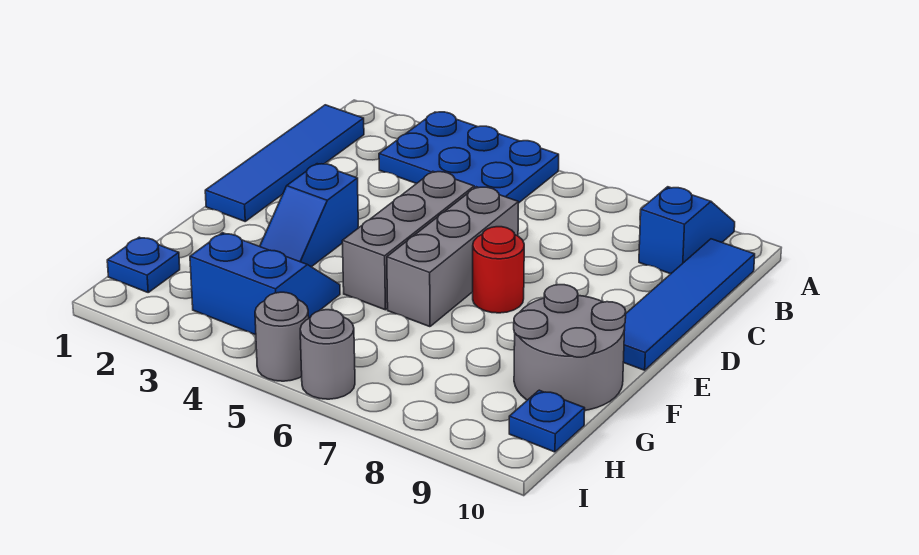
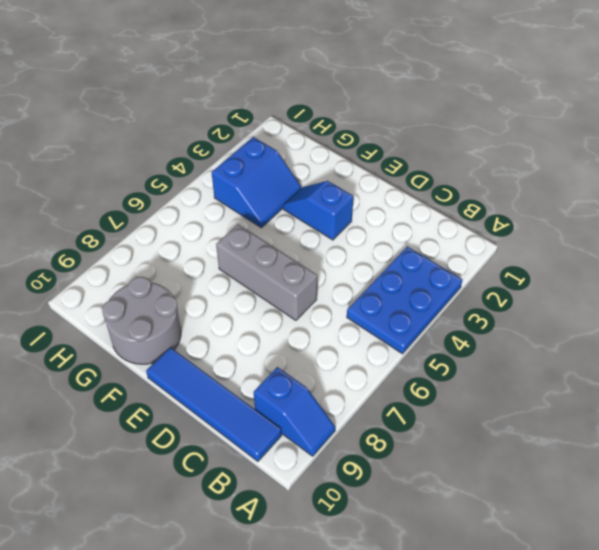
none -> blue tile B1:E1 level 1
none -> grey brick D5:F5 level 1
none -> red round brick E7 level 1

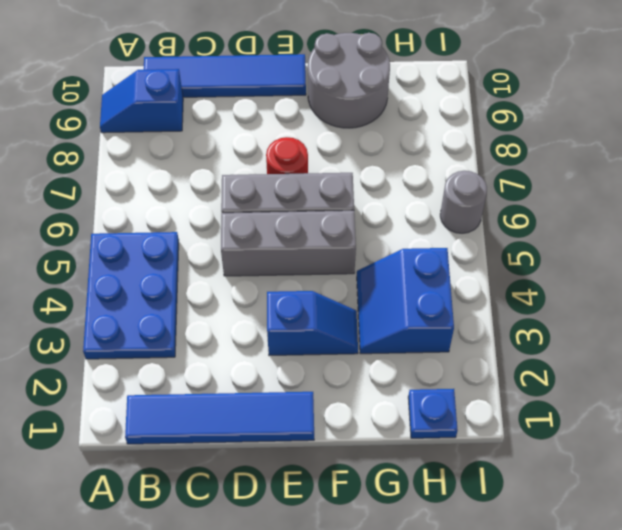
none -> blue plate H10 level 1
none -> grey round brick I5 level 1

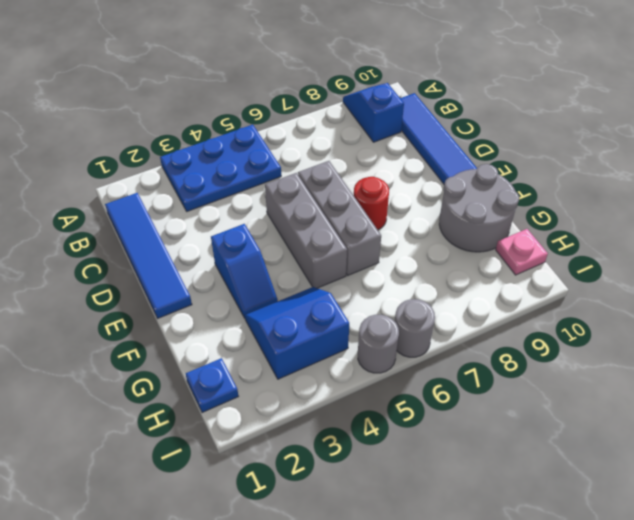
pink plate H10 level 1 -> blue plate H10 level 1

